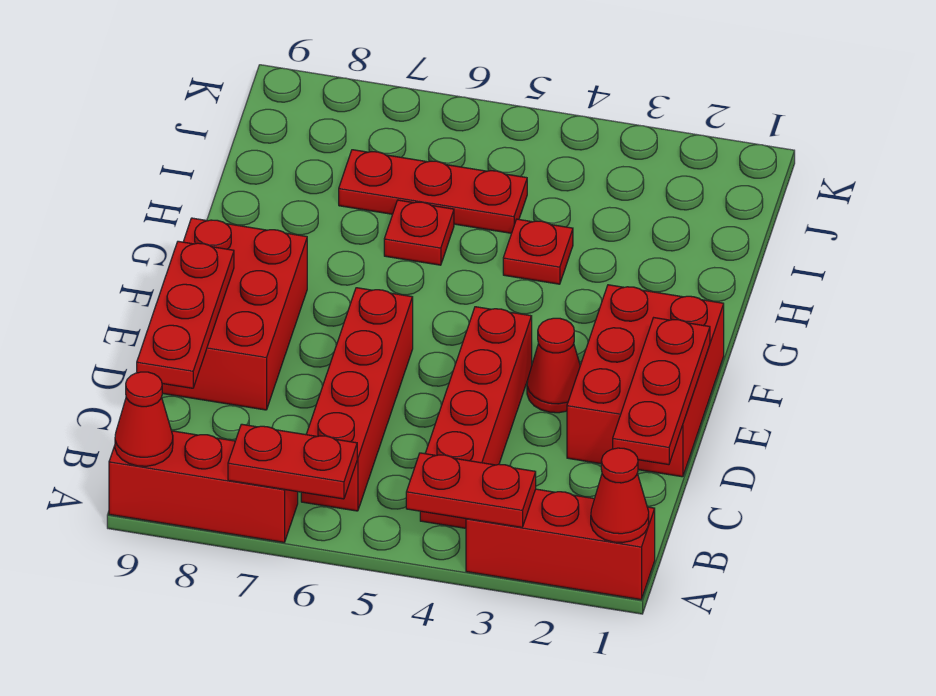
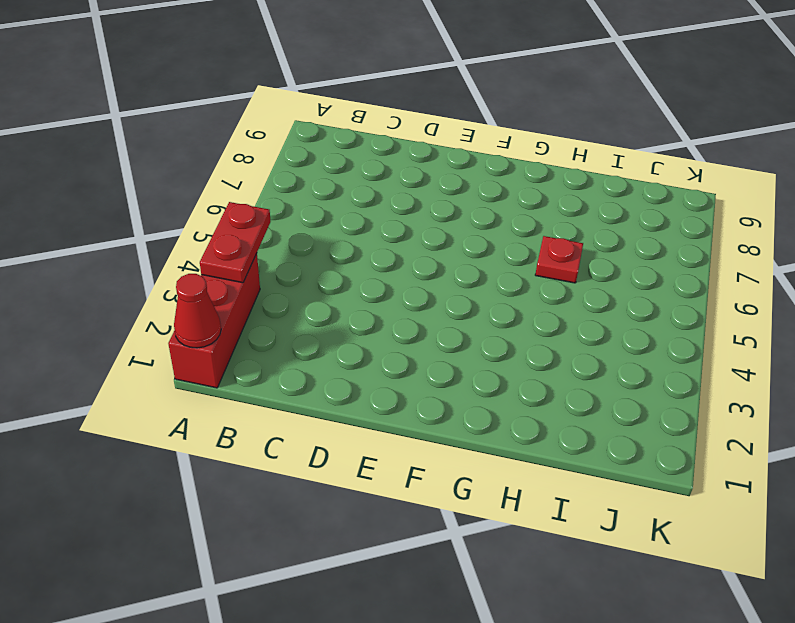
none -> red brick A7:A9 level 1
none -> red brick B4:E4 level 1
none -> red brick B6:E6 level 1

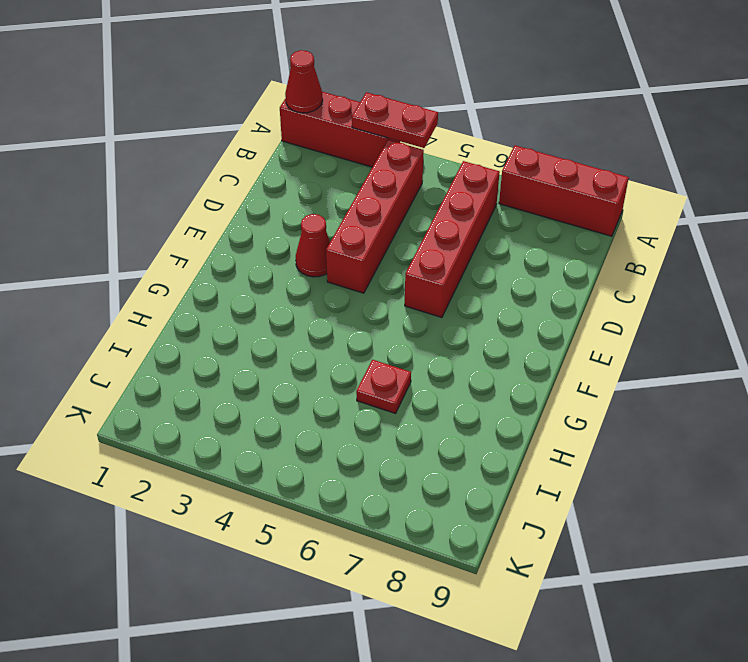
none -> red brick D1:F2 level 1
none -> red brick D8:F9 level 1
none -> red plate H4 level 1

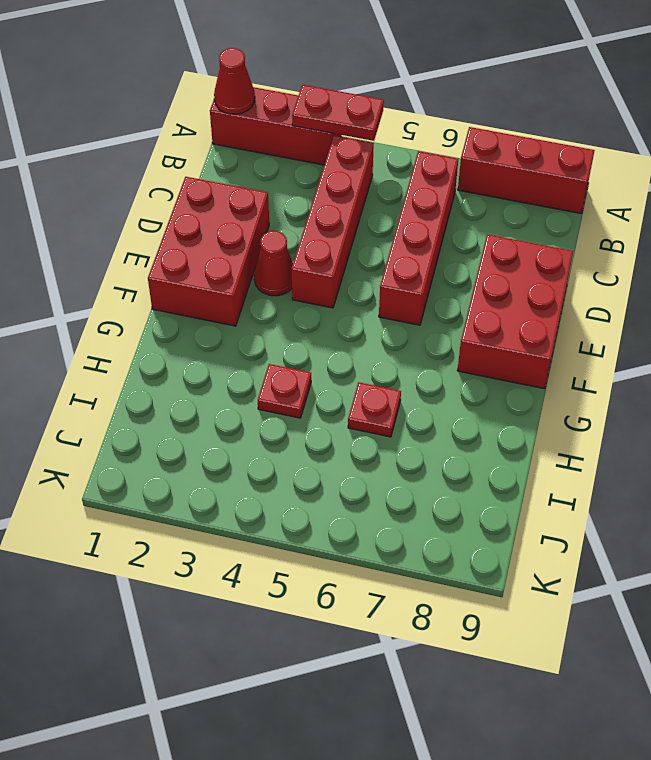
none -> red plate I5:I7 level 1
none -> red plate A6:A7 level 2
none -> red cone A9 level 2

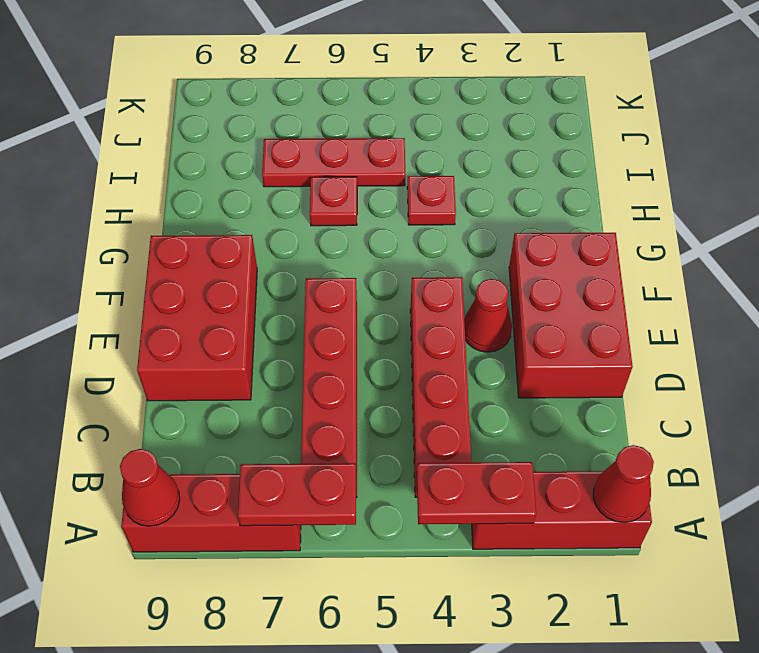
none -> red plate C1:E1 level 2
none -> red plate C9:E9 level 2

